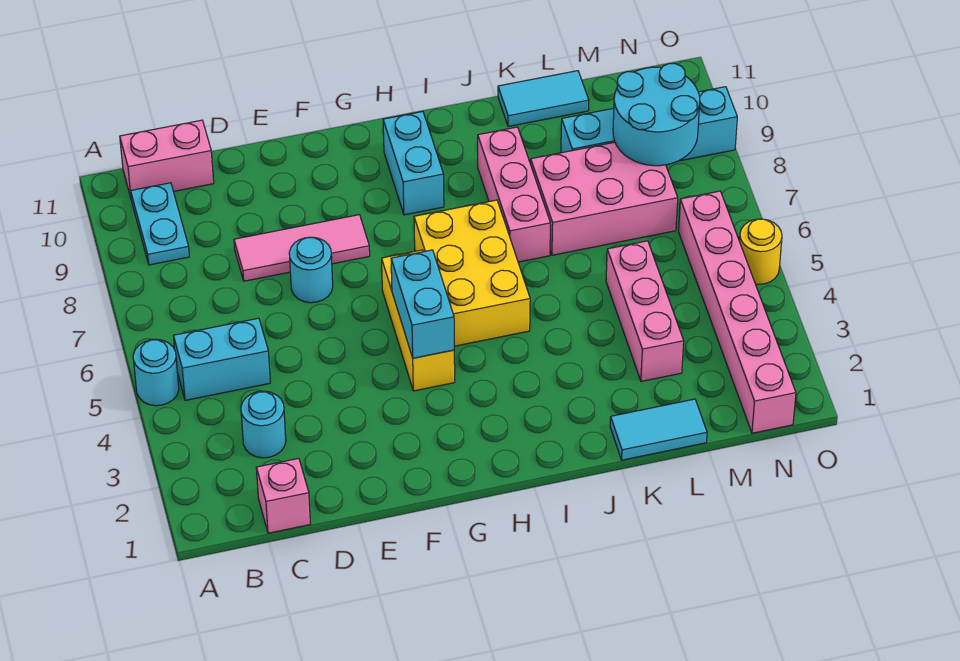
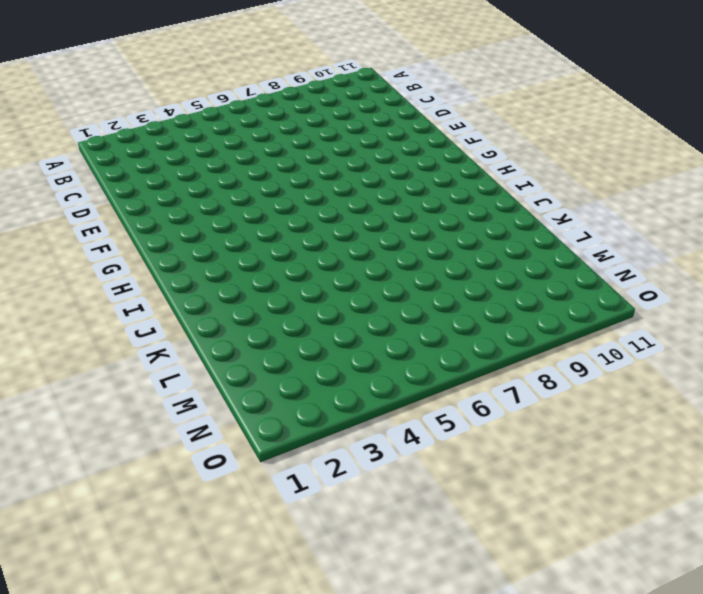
none -> cyan round brick A5 level 1
none -> cyan brick B5:C5 level 1
none -> cyan plate B9:B10 level 1

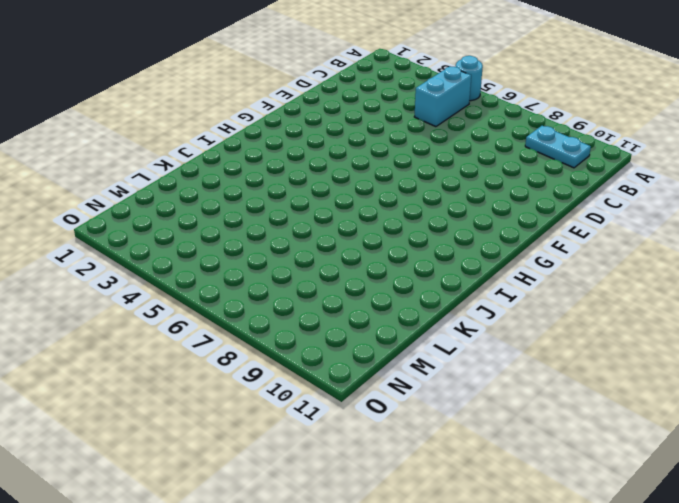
none -> pink brick B11:C11 level 1
none -> pink brick C1 level 1
none -> cyan round brick C3 level 1

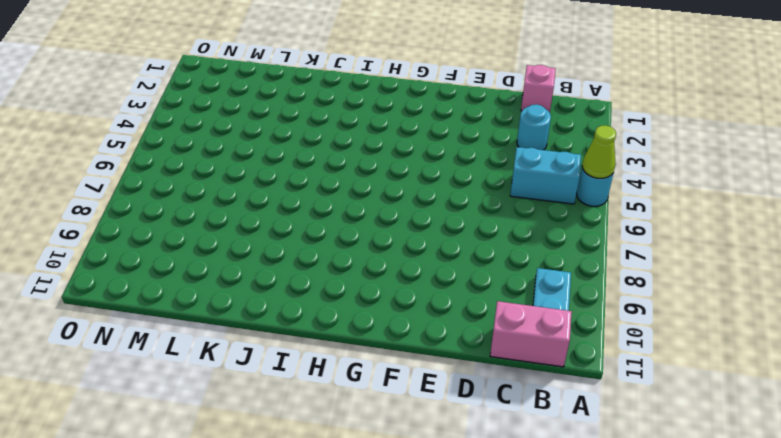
lime cone A5 level 2 -> none
none -> pink tile D8:F8 level 1
none -> cyan round brick E7 level 1
none -> yellow brick G4:G6 level 1

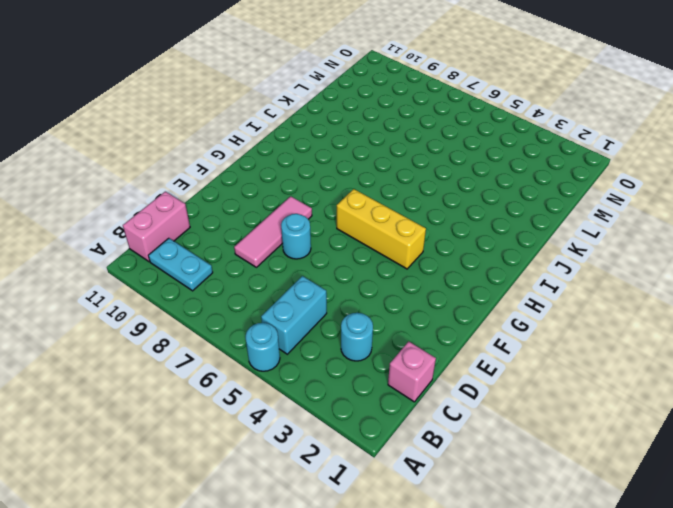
none -> yellow brick H5:I7 level 1
none -> cyan brick H9:H10 level 1
none -> pink brick J7:J9 level 1

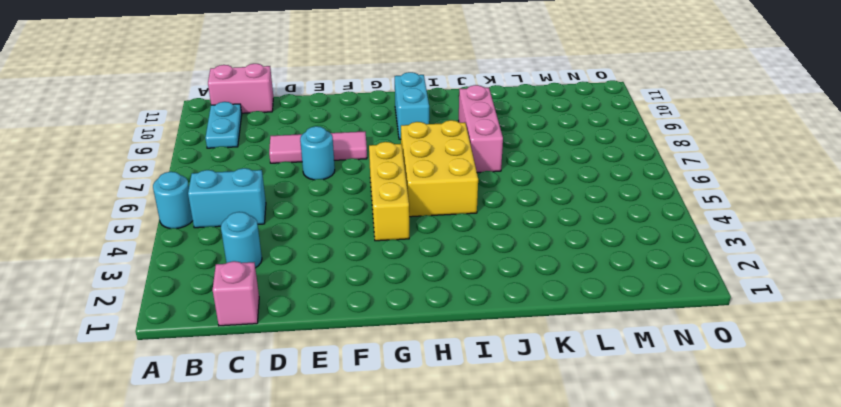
none -> cyan tile K1:L1 level 1
none -> pink brick K7:M8 level 1
none -> cyan tile K11:L11 level 1

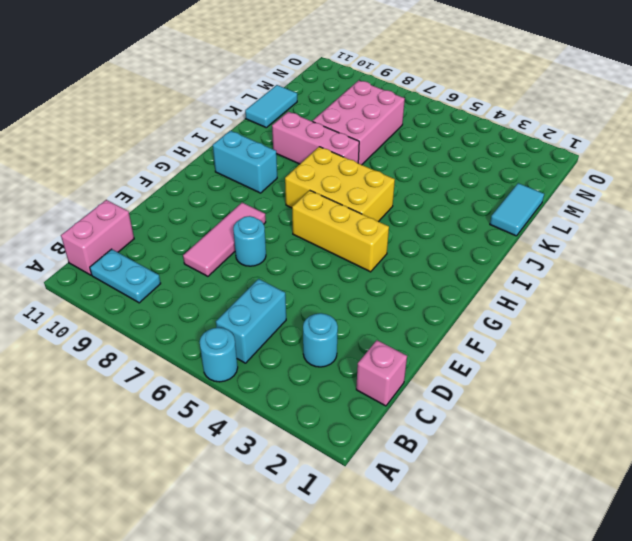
none -> pink brick L3:L5 level 1
none -> cyan brick L9:O9 level 1
none -> pink brick N1:N6 level 1

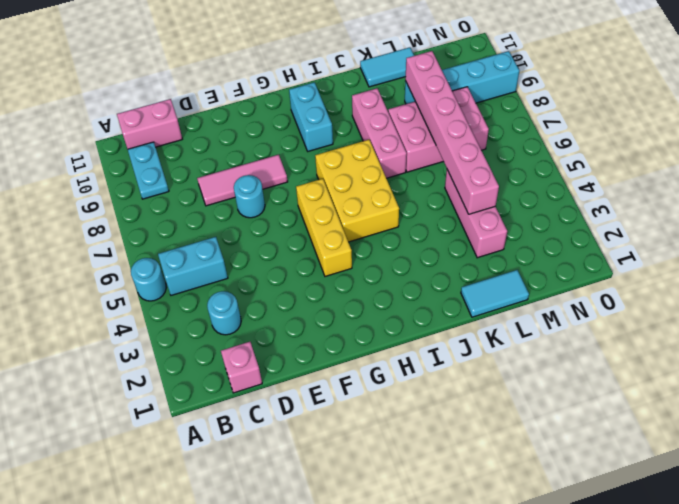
pink brick L4:L9 level 2 -> pink brick N1:N6 level 1
none -> yellow round brick O5 level 1
none -> cyan brick G4:G5 level 2
none -> cyan round brick M8:N9 level 2

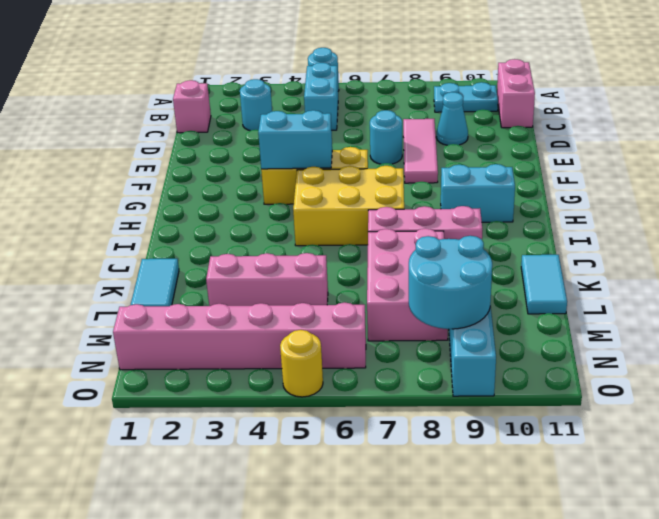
cyan cone D9 level 1 -> none

